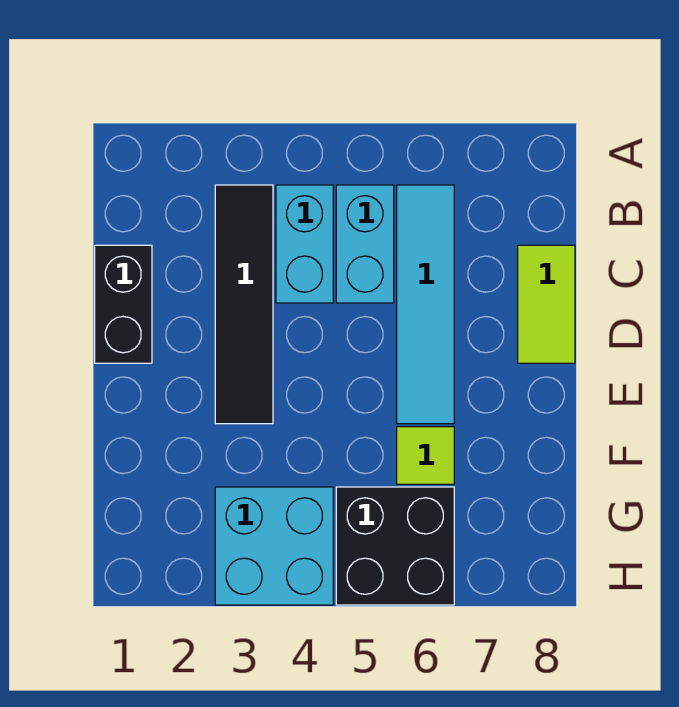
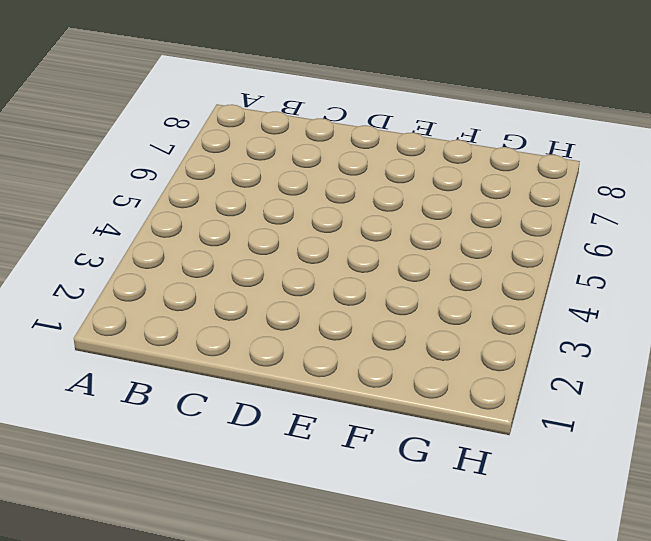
none -> black tile B3:E3 level 1
none -> cyan brick B4:C4 level 1

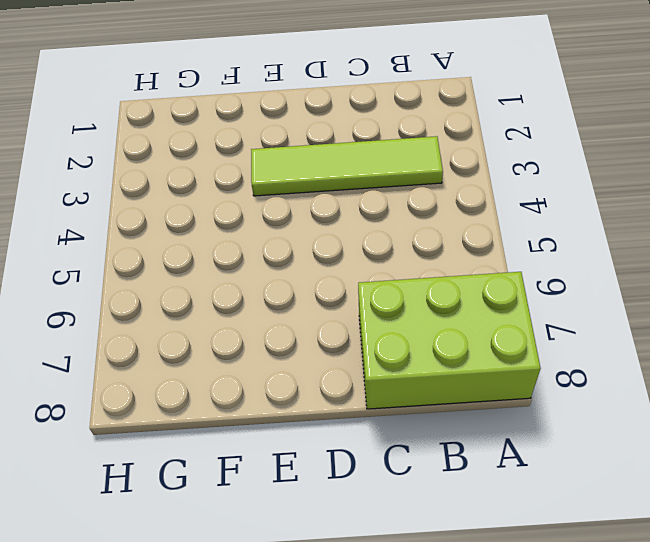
lime brick A7:C8 level 1 -> lime tile C8:D8 level 1
lime tile B3:E3 level 1 -> black tile B3:E3 level 1
none -> cyan brick B4:C4 level 1
none -> cyan brick B5:C5 level 1

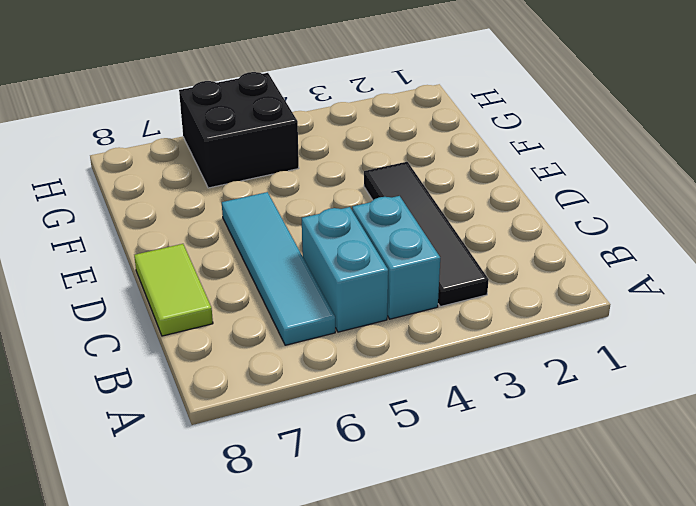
none -> black brick C1:D1 level 1
none -> lime tile F6 level 1

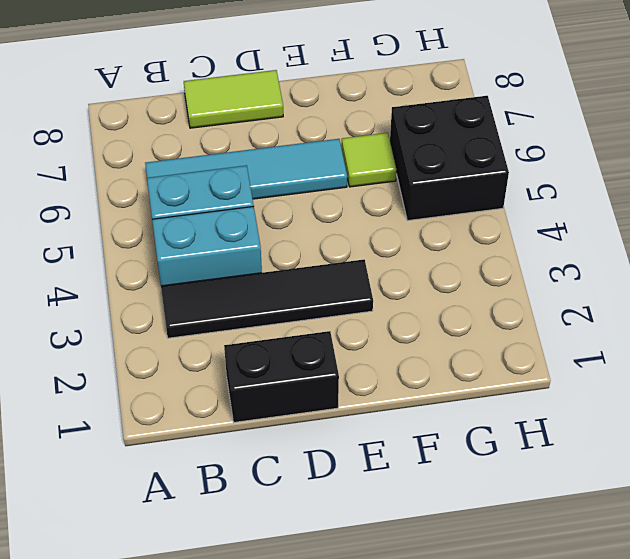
none -> cyan brick G3:H4 level 1

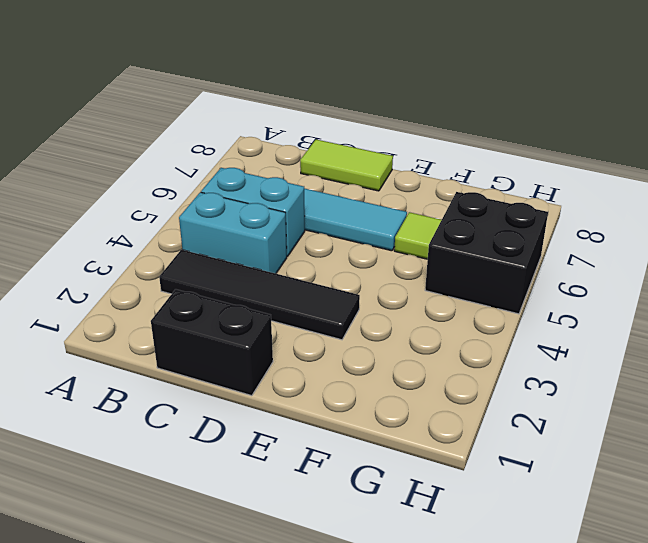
none -> cyan brick G3:H4 level 1

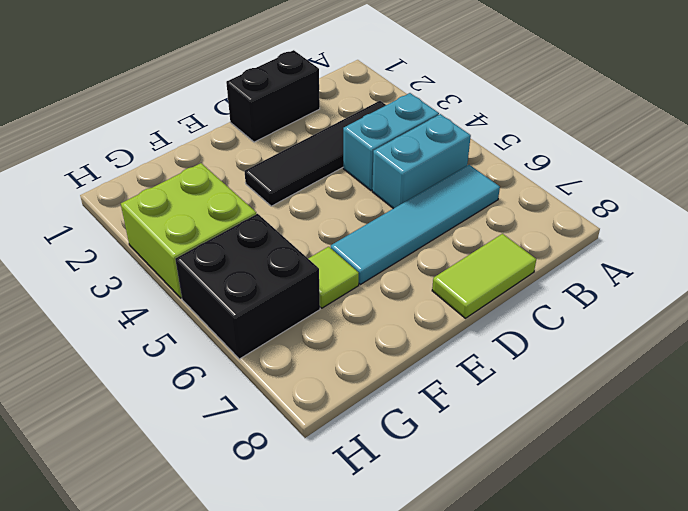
lime brick G3:H4 level 1 -> cyan brick G3:H4 level 1

